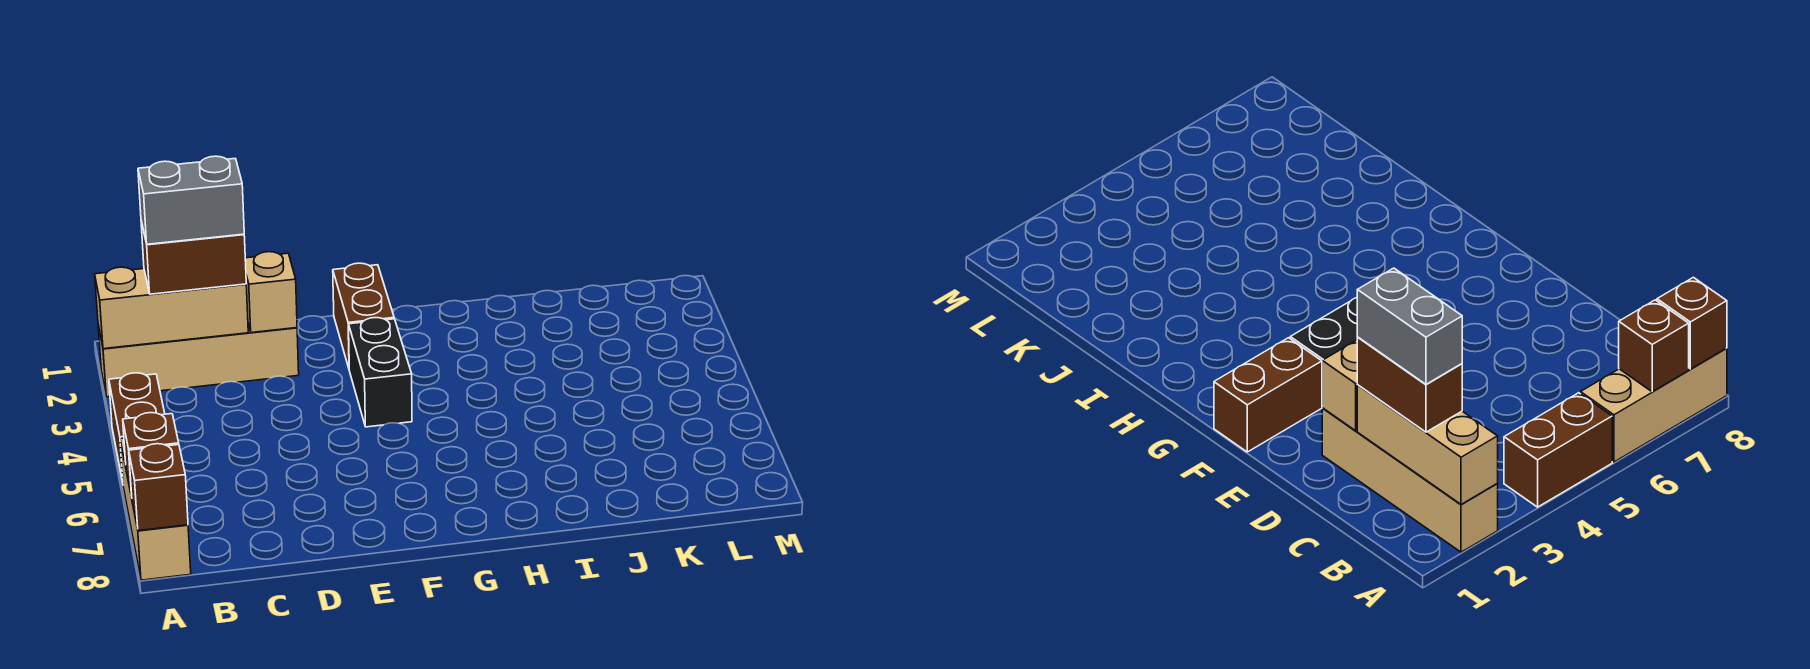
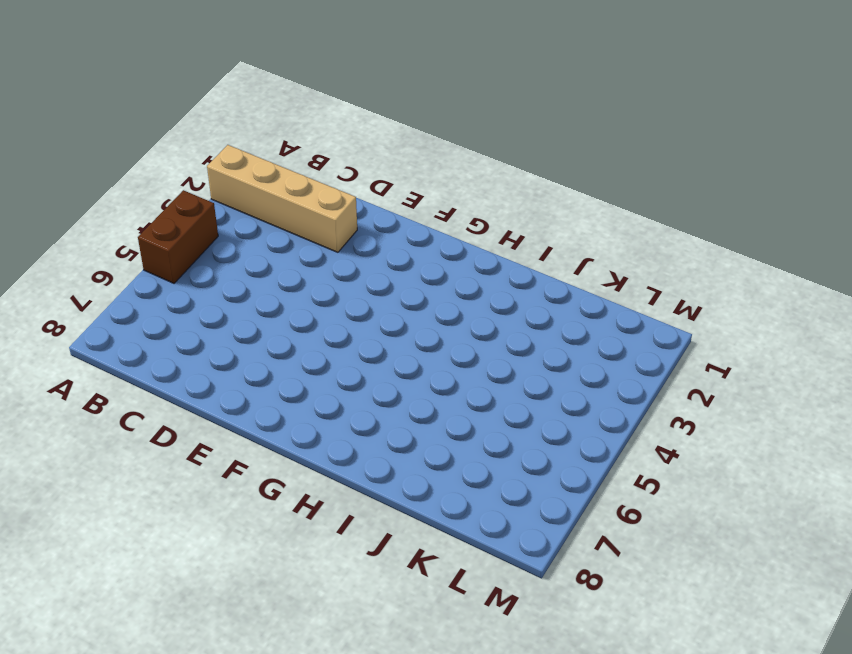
none -> tan brick A6:A8 level 1
none -> brown brick F1:F2 level 1

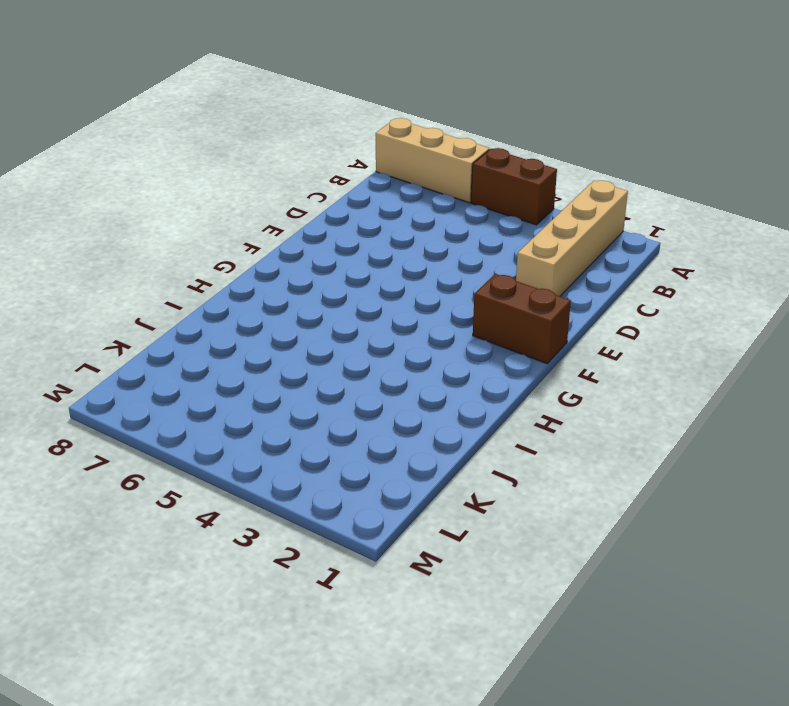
none -> black brick F3:F4 level 1
none -> tan brick A2:C2 level 2

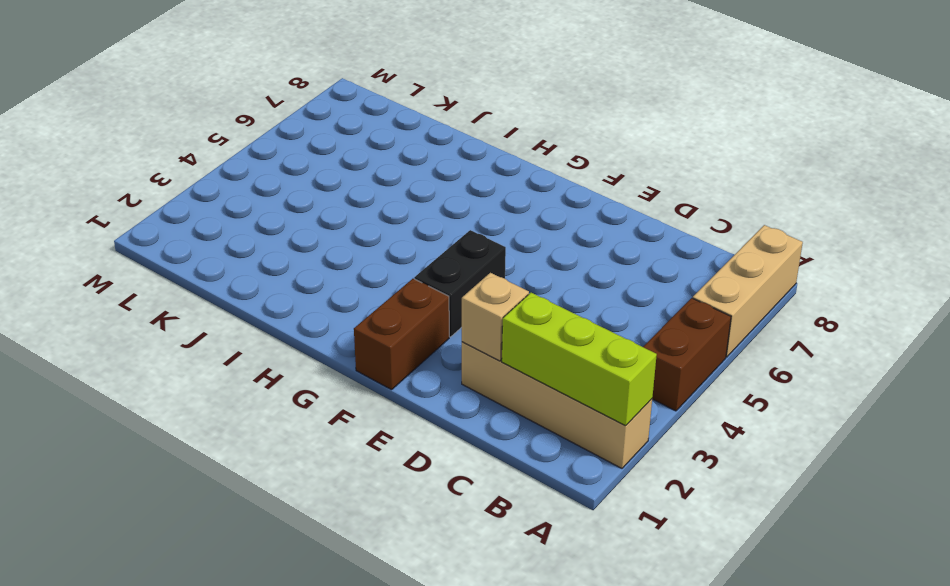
lime brick A2:C2 level 2 -> tan brick A2:C2 level 2
none -> brown brick A7 level 2
none -> brown brick A8 level 2

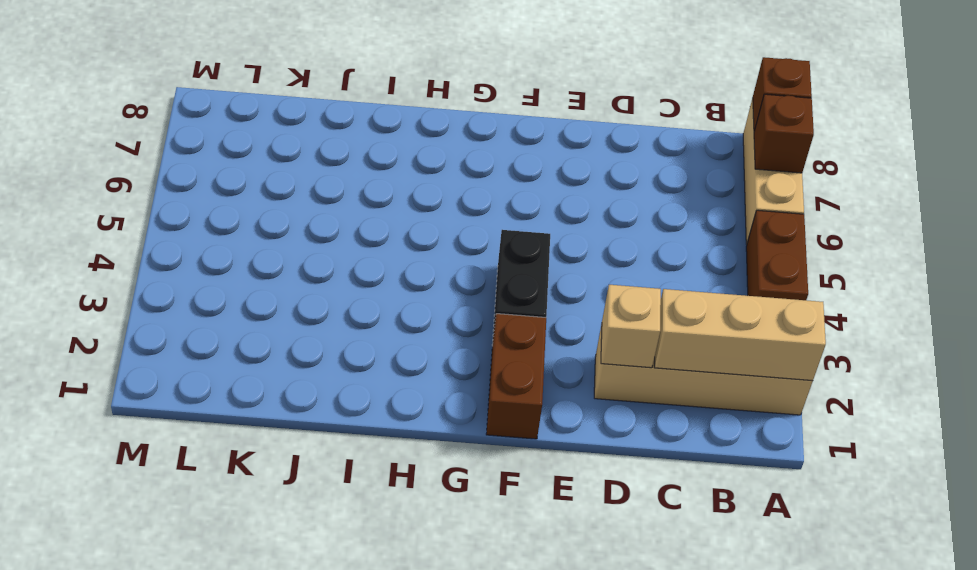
none -> brown brick B2:C2 level 3
none -> grey brick B2:C2 level 4

